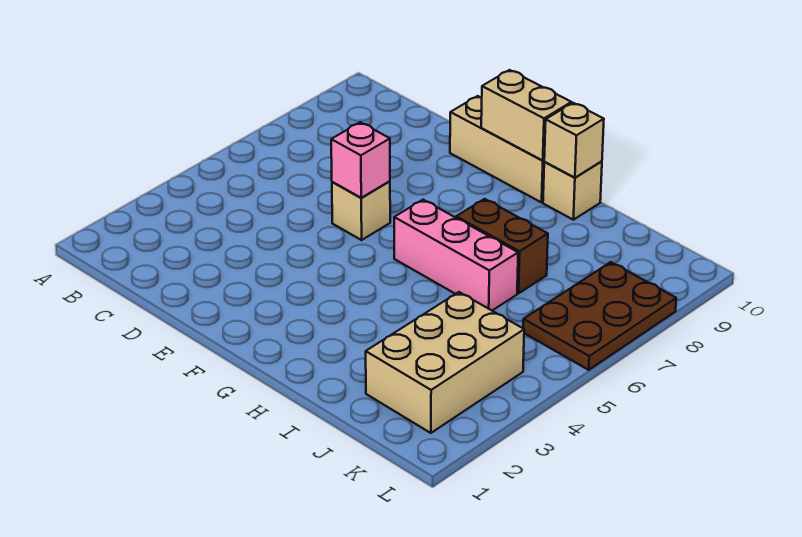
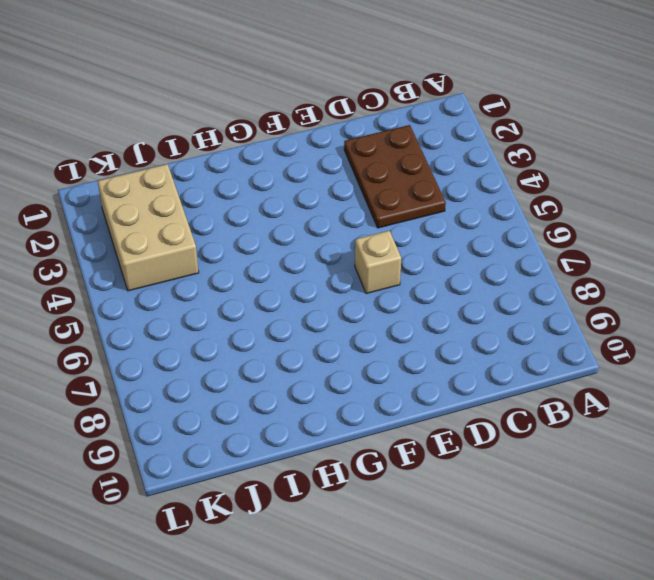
brown plate C2:D4 level 1 -> brown plate K6:L8 level 1
none -> tan brick E10:G10 level 1
none -> pink brick G6:I6 level 1

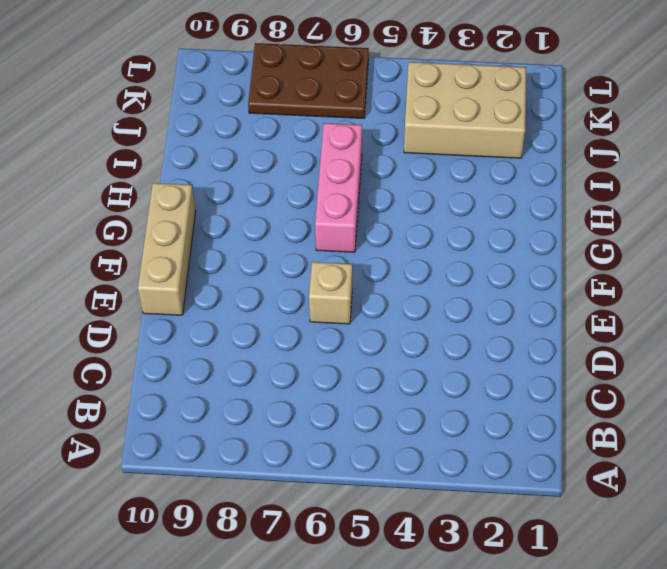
none -> brown brick H7:I7 level 1
none -> tan brick H10 level 1

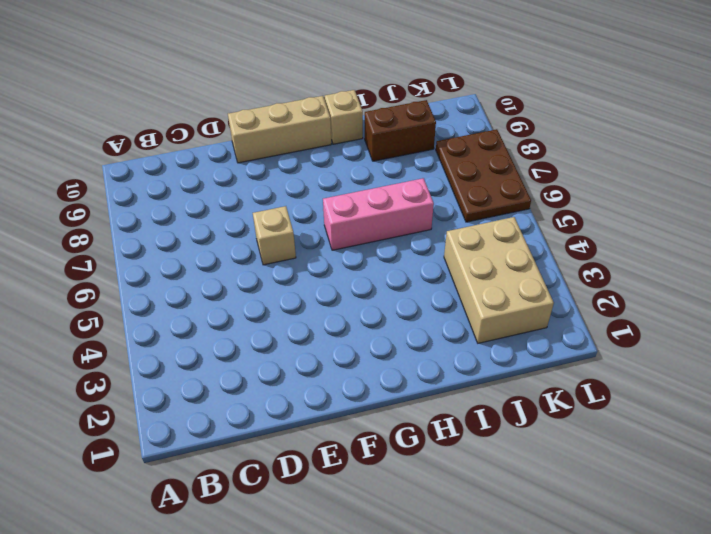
brown brick I9:J9 level 1 -> brown brick H7:I7 level 1
none -> pink brick E6 level 2
none -> tan brick F10:G10 level 2

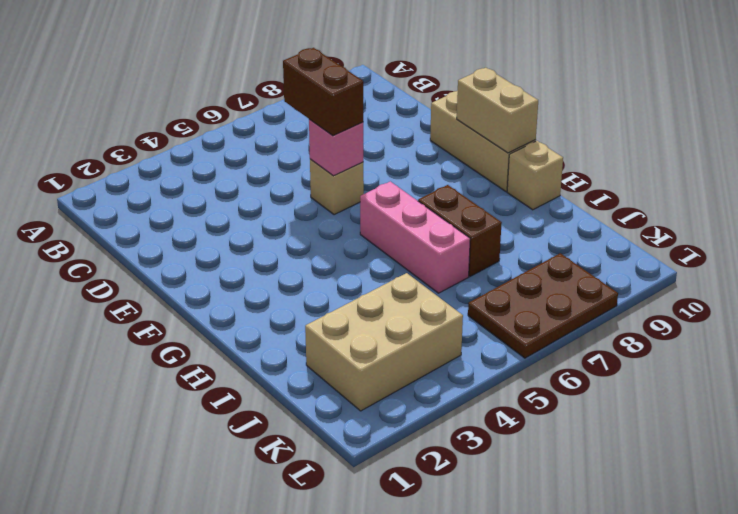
brown brick D6:E6 level 3 -> none
none -> tan brick H10 level 2

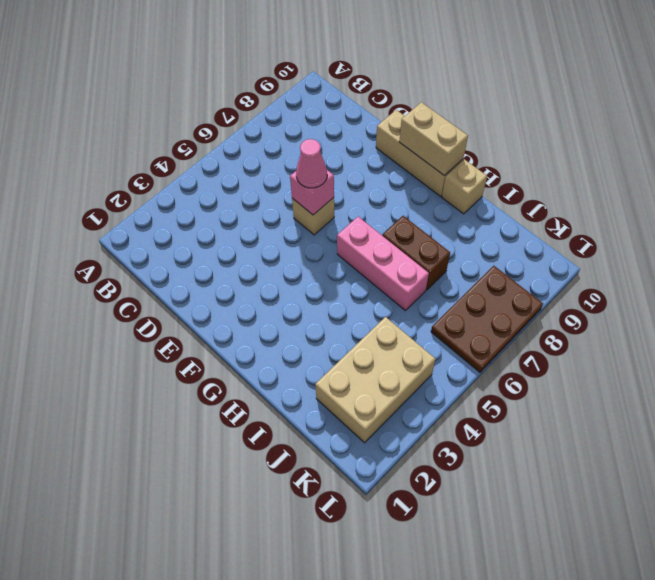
pink cone E6 level 3 -> none
none -> tan brick H10 level 2

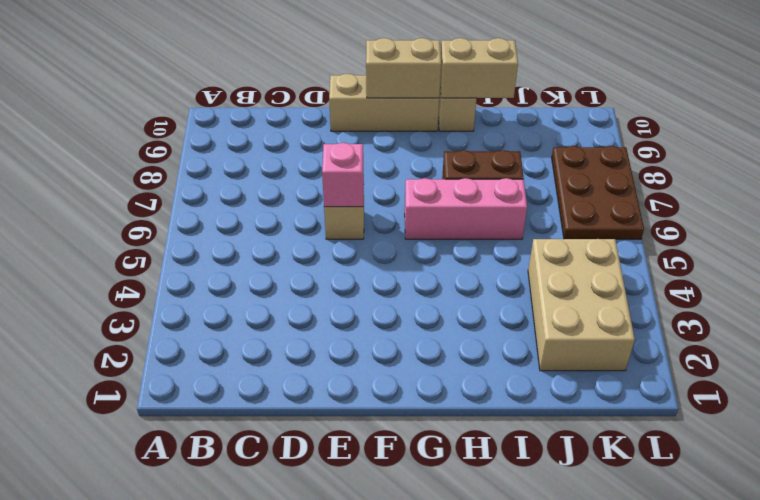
tan brick H10:I10 level 2 -> tan brick H10 level 2

